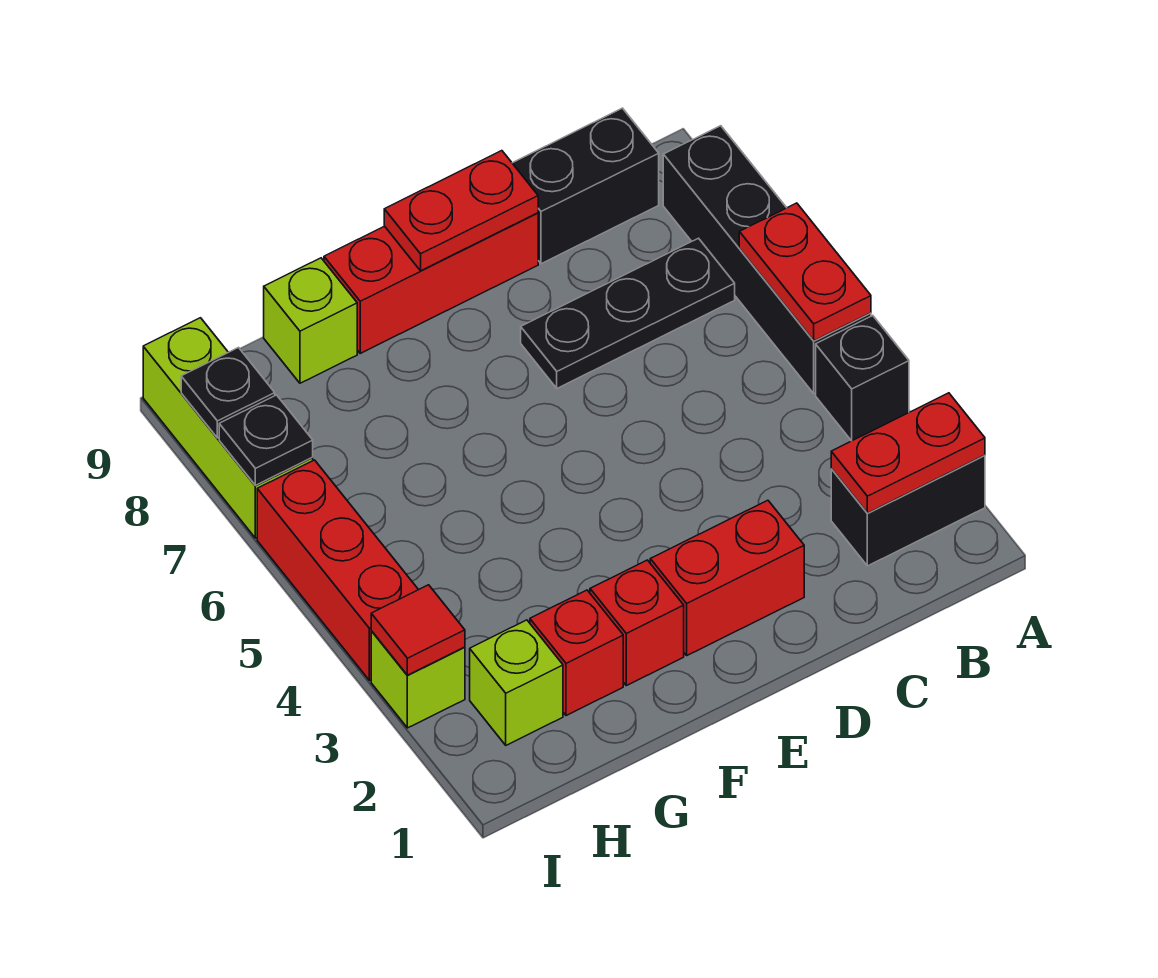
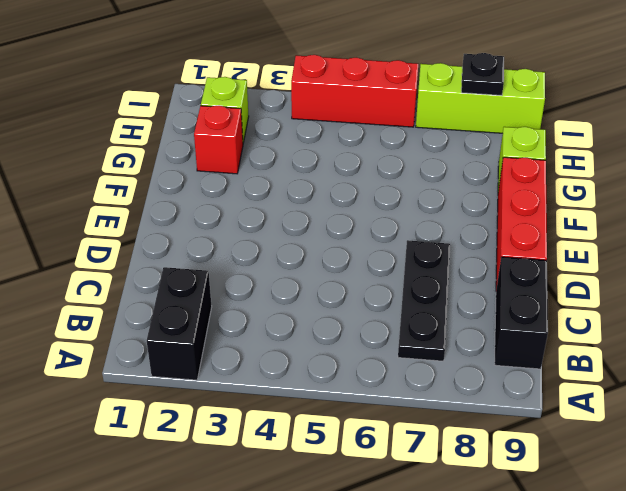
none -> black brick A4 level 1
none -> black brick A5:A8 level 1
none -> red brick D2:E2 level 1

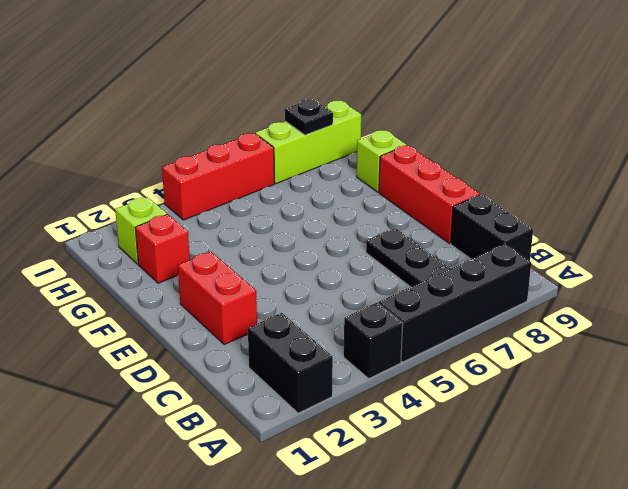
none -> red brick F2 level 1
none -> lime brick I3 level 1
none -> red plate A2:B2 level 2

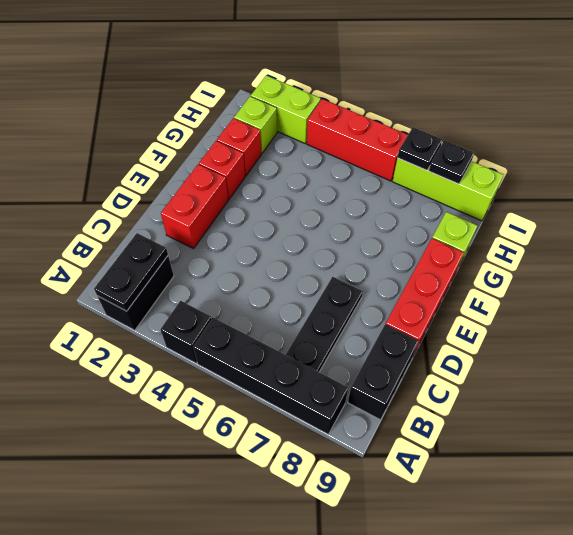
black plate A2:B2 level 2 -> red plate A2:B2 level 2
lime brick I2:I3 level 1 -> lime brick I3 level 1
none -> red plate A5:A6 level 2
none -> red plate D9:E9 level 2
none -> red tile I3 level 2

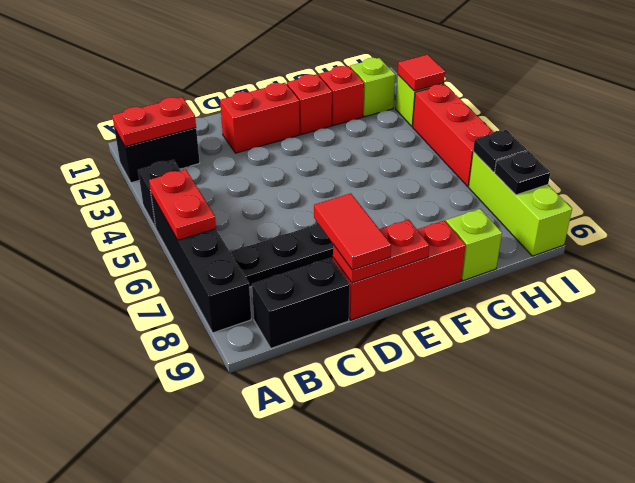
red tile D8:D9 level 3 -> none

